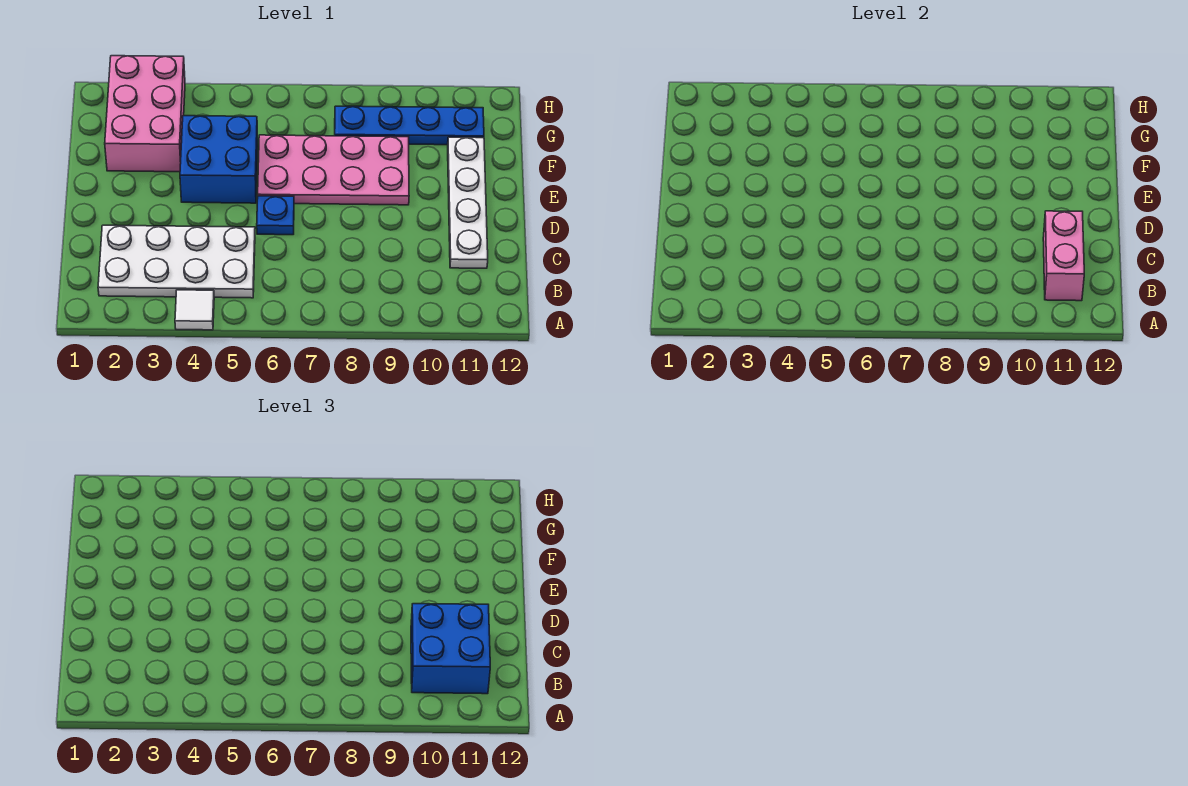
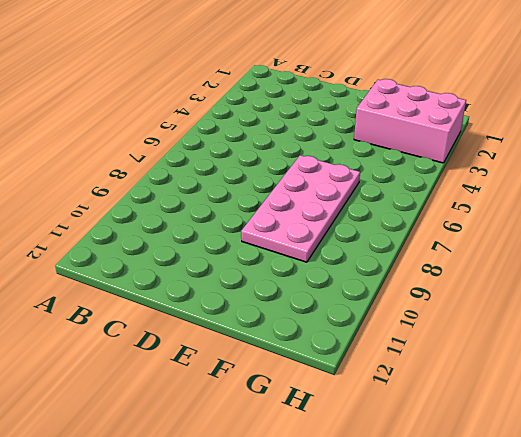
none -> white tile A4 level 1
none -> white plate B2:C5 level 1

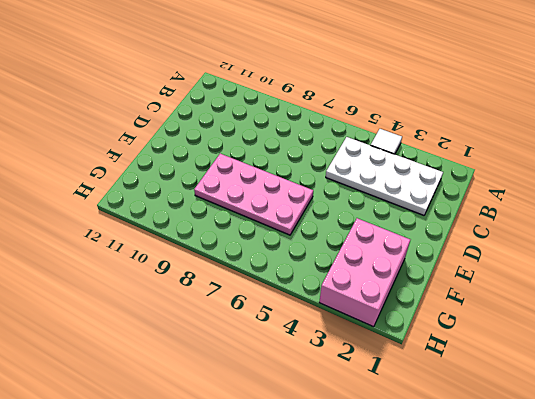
none -> white plate C11:F11 level 1
none -> blue plate D6 level 1

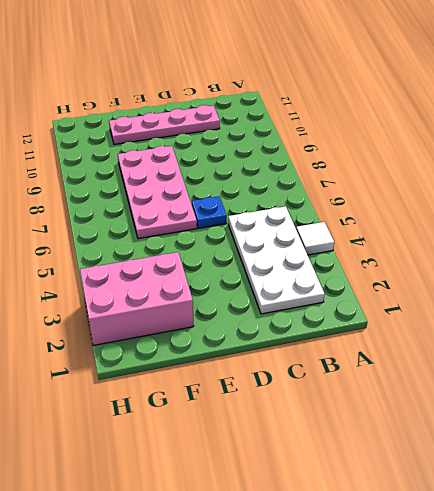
pink plate C11:F11 level 1 -> white plate C11:F11 level 1
none -> blue brick E4:F5 level 1
none -> blue plate G8:G11 level 1

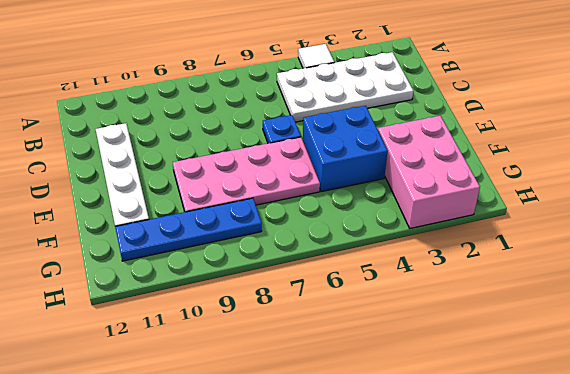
none -> pink brick B11:C11 level 2
none -> blue brick B10:C11 level 3

